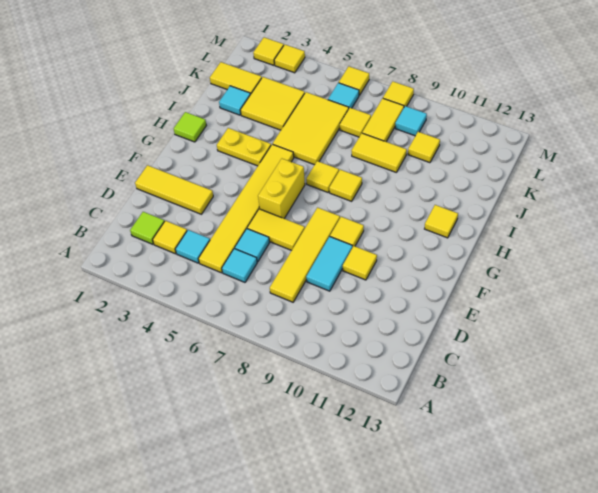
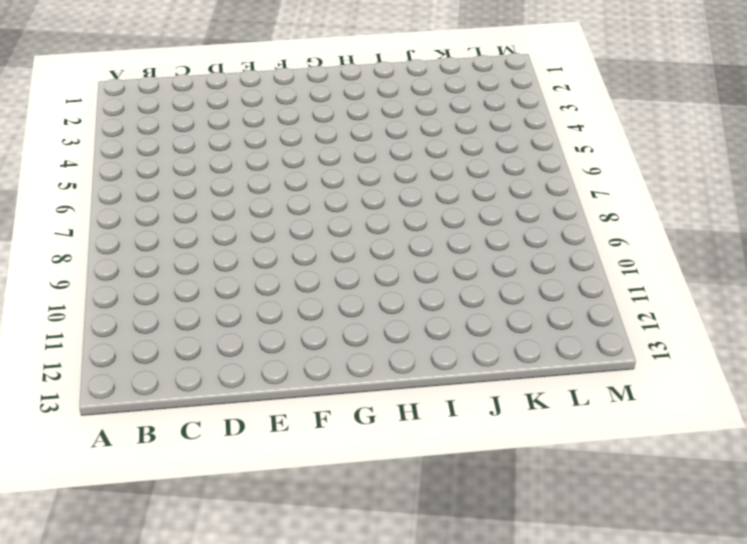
none -> lime tile C2 level 1
none -> yellow tile C3 level 1
none -> cyan tile C4 level 1
none -> yellow tile C5:H5 level 1

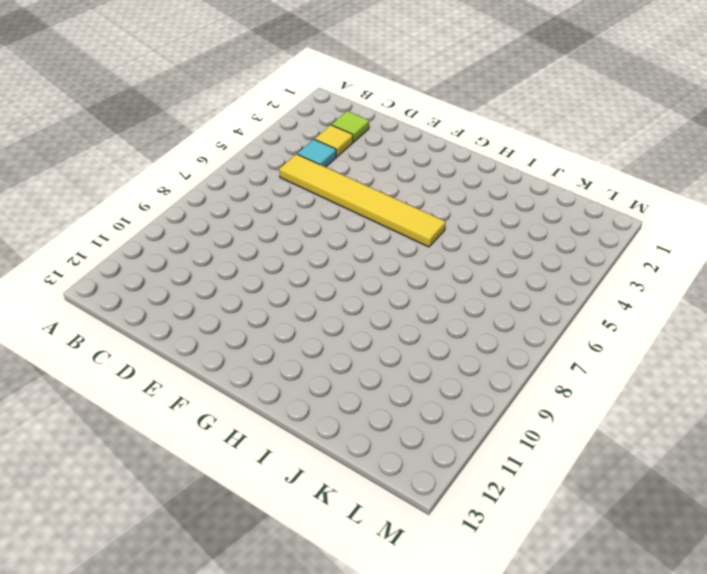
none -> cyan tile C6 level 1
none -> yellow tile C8:F8 level 1
none -> cyan tile D6 level 1
none -> cyan tile D9:E9 level 1

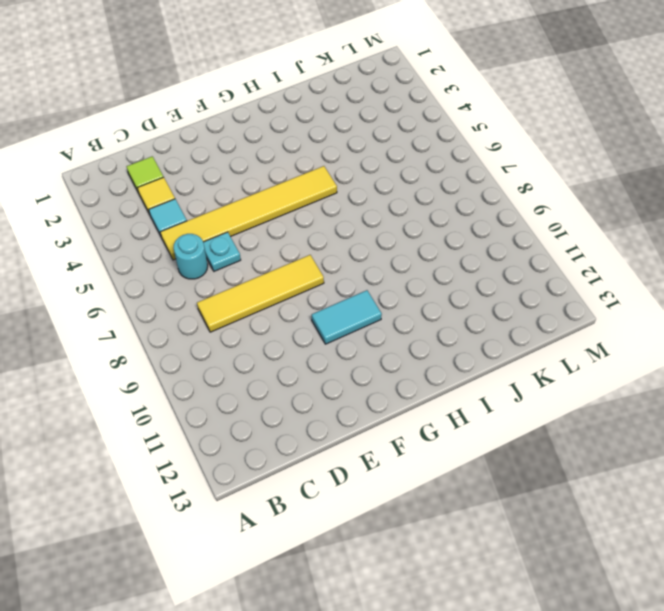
cyan round brick C6 level 1 -> cyan tile C6 level 1
cyan plate D6 level 1 -> cyan tile D6 level 1
cyan tile F10:G10 level 1 -> cyan tile D9:E9 level 1
none -> yellow tile E1:E3 level 1
none -> yellow tile E6:E7 level 1
none -> yellow tile E10 level 1
none -> yellow brick F6:G6 level 1

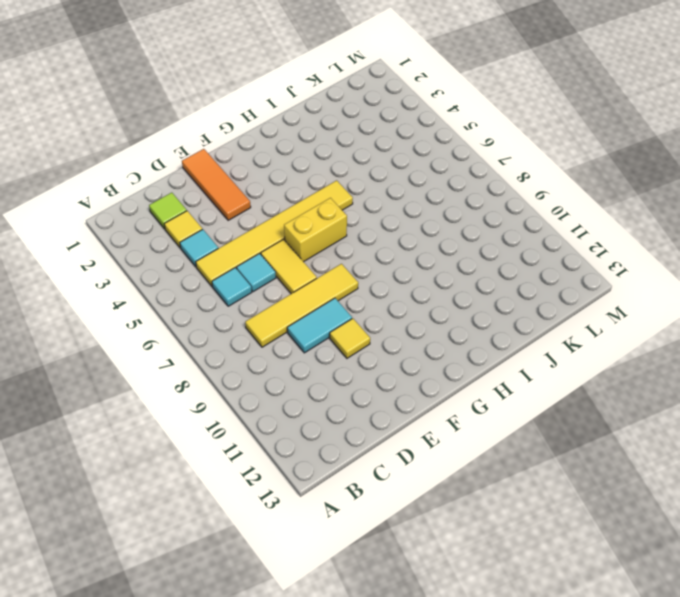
orange tile E1:E3 level 1 -> yellow tile E1:E3 level 1
none -> yellow tile F9 level 1
none -> lime tile H1 level 1
none -> yellow plate H3:H4 level 1
none -> yellow tile H7 level 1

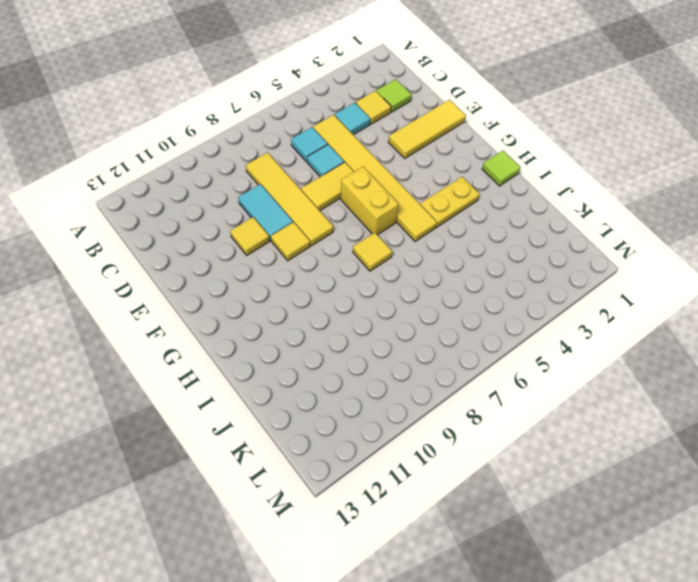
none -> yellow tile H8 level 1
none -> yellow tile H12 level 1
none -> yellow tile I5:K6 level 1
none -> cyan tile J2 level 1

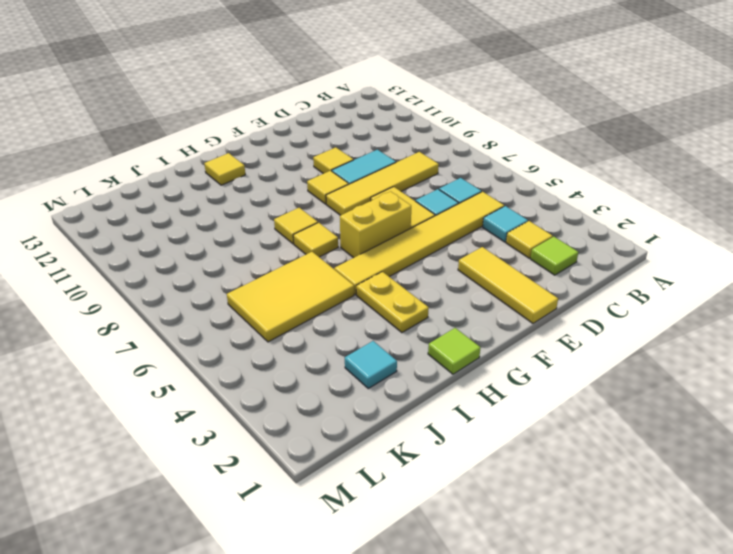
none -> yellow tile J3:K4 level 1
none -> yellow tile J8:J9 level 1
none -> yellow tile K1:K2 level 1
none -> yellow tile K7 level 1

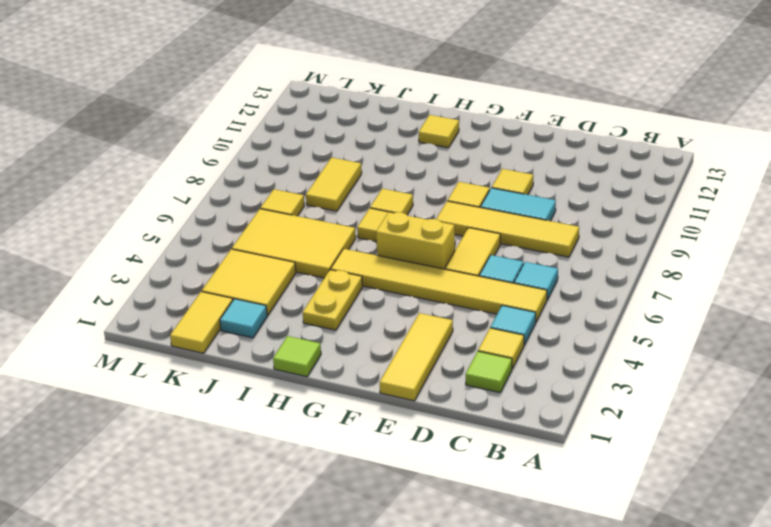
none -> yellow tile K8:L8 level 1
none -> yellow tile K10 level 1
none -> cyan tile L6 level 1
none -> cyan tile L9 level 1

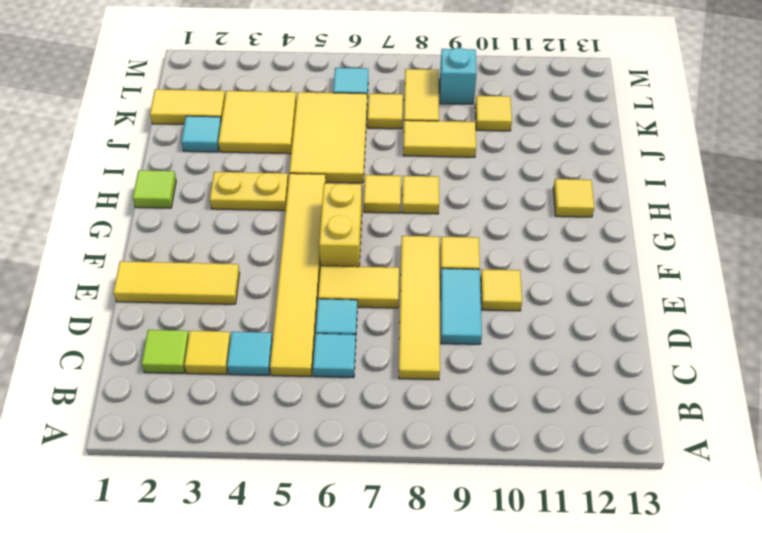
cyan brick L9 level 1 -> cyan tile L9 level 1
none -> yellow tile M2 level 1
none -> yellow tile M3 level 1
none -> yellow tile M6 level 1
none -> yellow tile M8 level 1

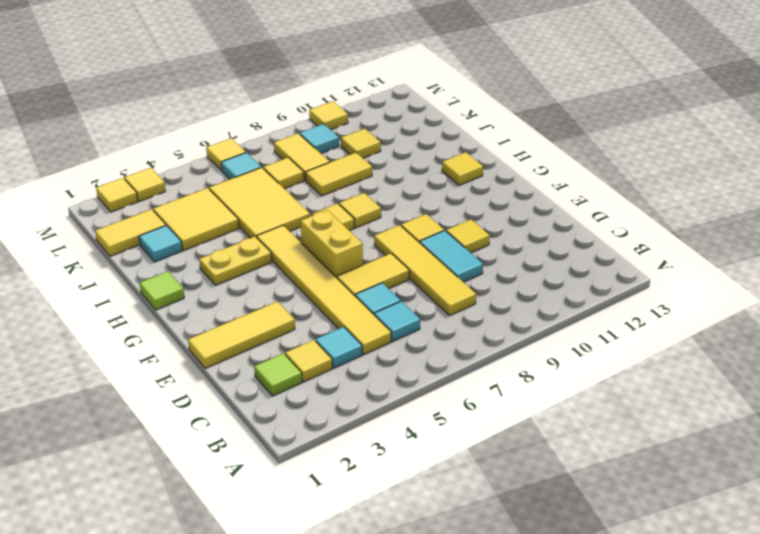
yellow tile M10 level 1 -> yellow tile M8 level 1

